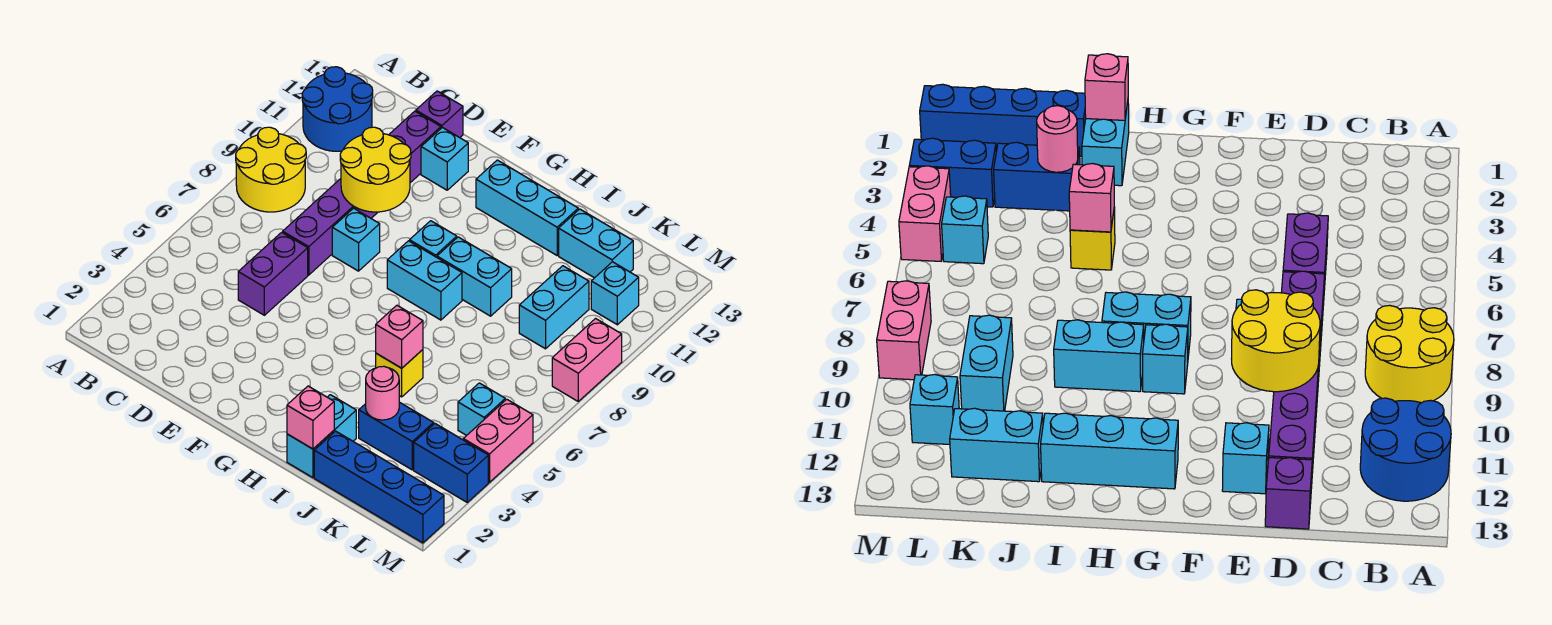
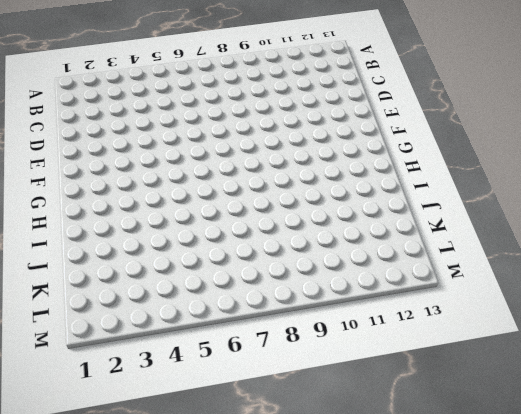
none -> yellow round brick A8:B9 level 1
none -> blue round brick A11:B12 level 1
none -> purple brick D5:D6 level 1

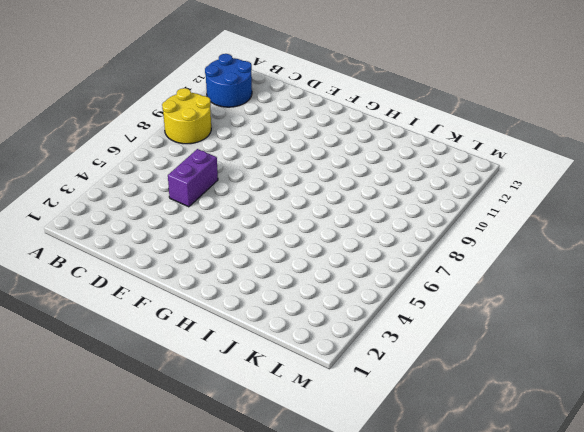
none -> purple brick D7:D12 level 1
none -> purple brick D13 level 1
none -> cyan brick E8 level 1

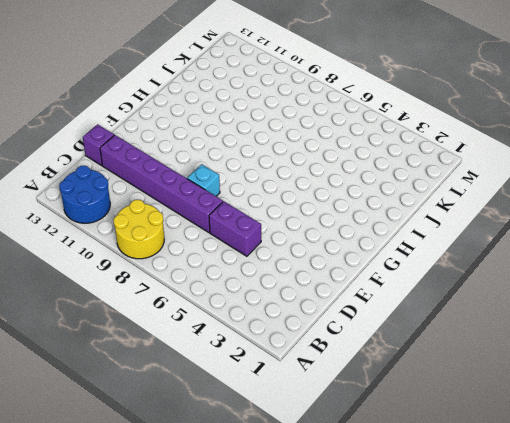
none -> cyan brick E12 level 1
none -> cyan brick G8:H8 level 1
none -> cyan brick G9 level 1

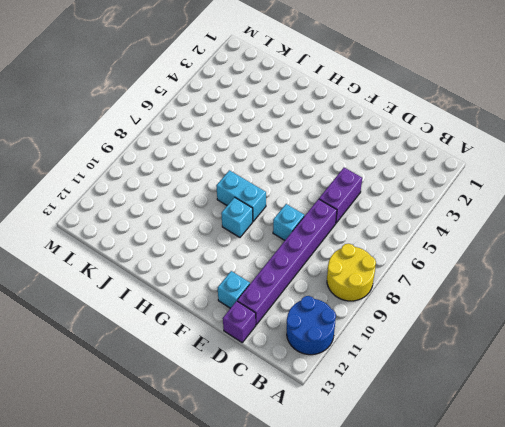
none -> cyan brick G12:I12 level 1
none -> cyan brick H9:I9 level 1
none -> cyan brick I1:I2 level 1

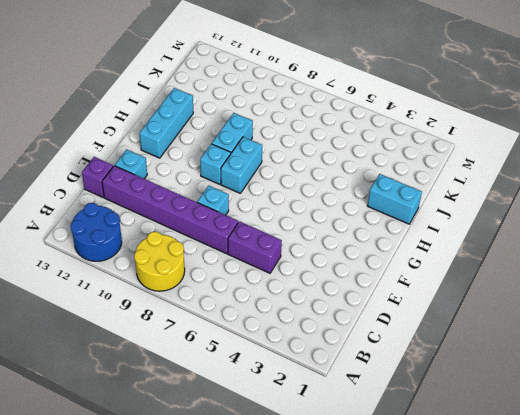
none -> yellow brick I5 level 1
none -> blue brick J1:M1 level 1
none -> blue brick J3:K3 level 1

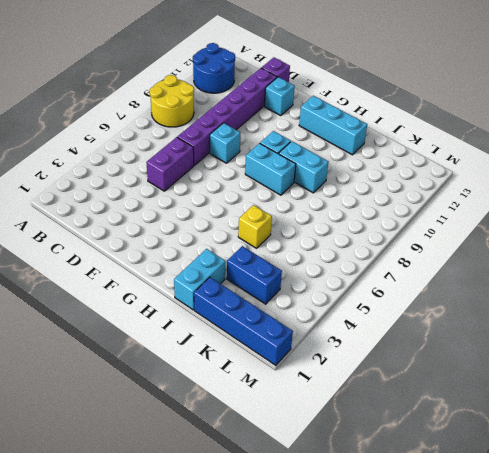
none -> cyan brick J12:K12 level 1
none -> cyan brick K9:K10 level 1
none -> blue brick L3:M3 level 1

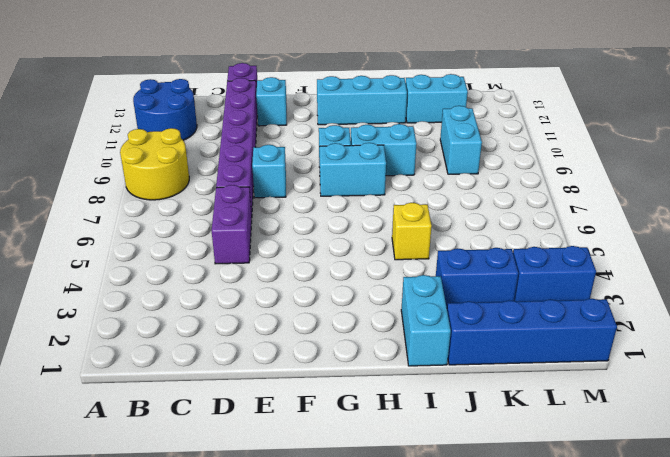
none -> cyan brick L5 level 1
none -> cyan brick L11 level 1
none -> pink brick M4:M5 level 1

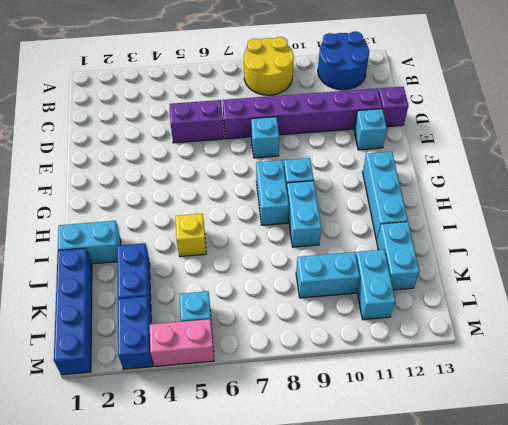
cyan brick K11:L11 level 1 -> cyan brick L11 level 1
none -> pink brick M8:M9 level 1
none -> yellow round brick D9:E10 level 2
none -> pink brick I1 level 2

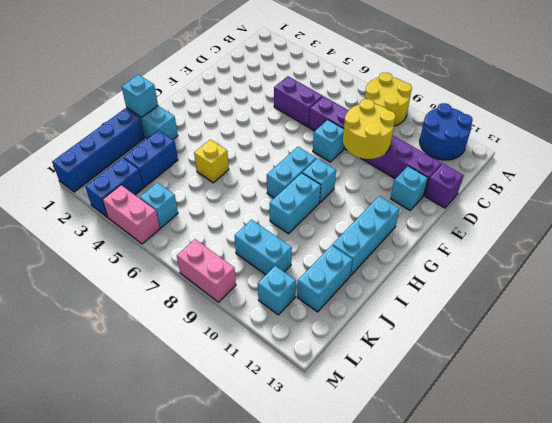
cyan brick I1 level 2 -> pink brick I1 level 2
none -> pink brick I5 level 2
none -> pink round brick J3 level 2

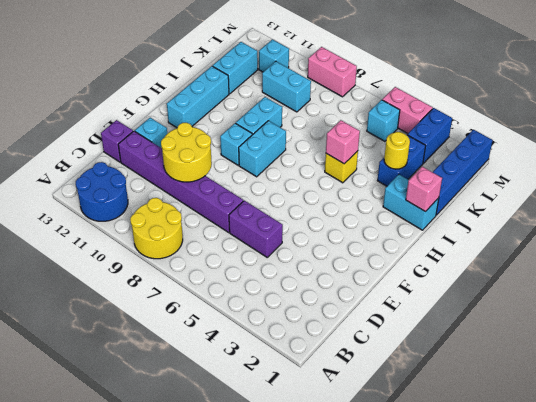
yellow round brick J3 level 2 -> pink round brick J3 level 2
none -> cyan brick E8 level 1

